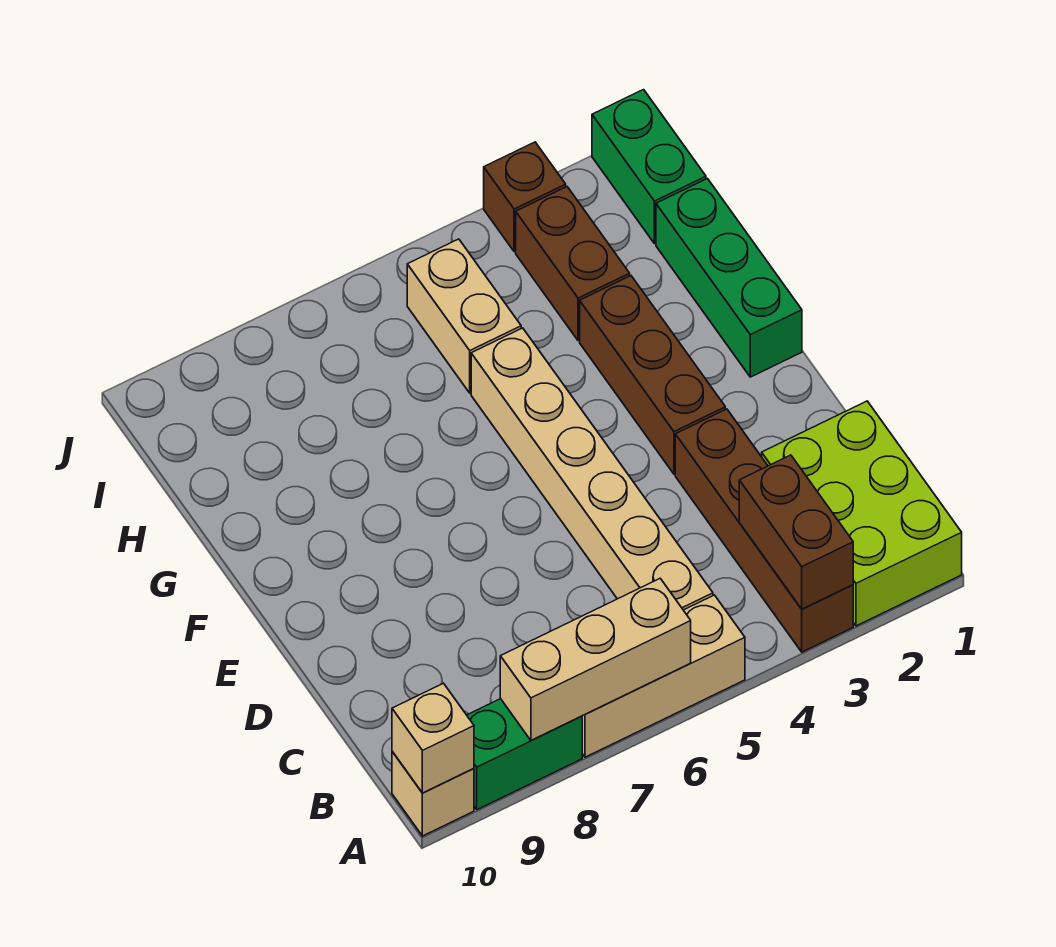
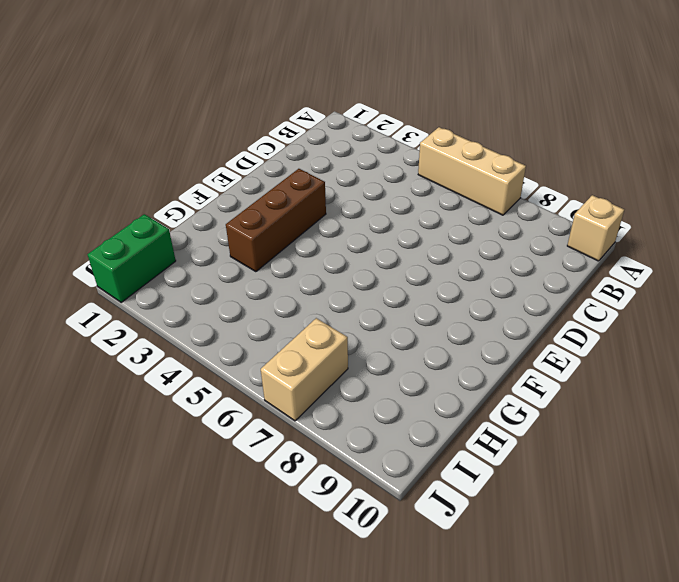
tan brick I7:J7 level 1 -> tan brick H5:I5 level 1
none -> lime brick A1:C2 level 1
none -> brown brick A3:D3 level 1
none -> green brick A8:A9 level 1

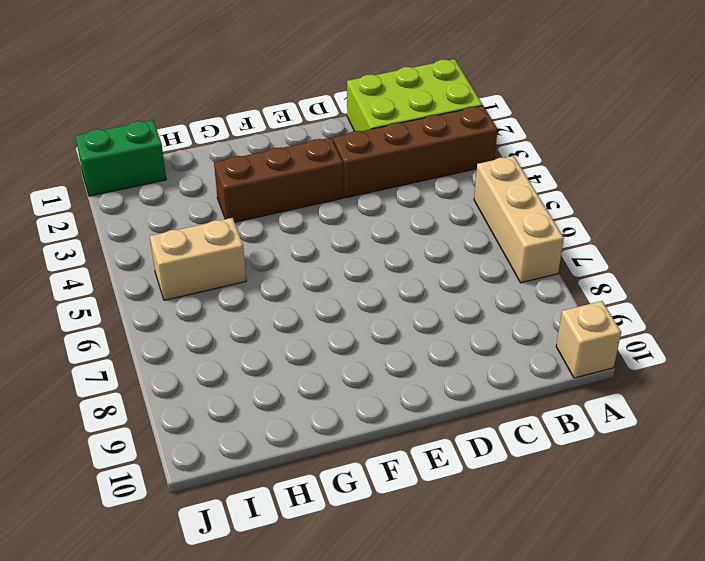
none -> green brick A8:A9 level 1
none -> tan brick B5:G5 level 1
none -> green brick F1:H1 level 1

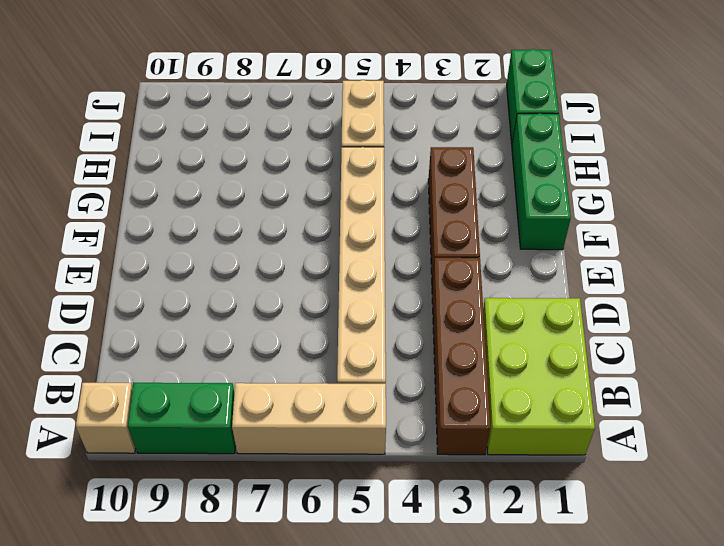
none -> brown brick H3:I3 level 1
none -> brown brick J3 level 1
none -> brown brick A3:B3 level 2

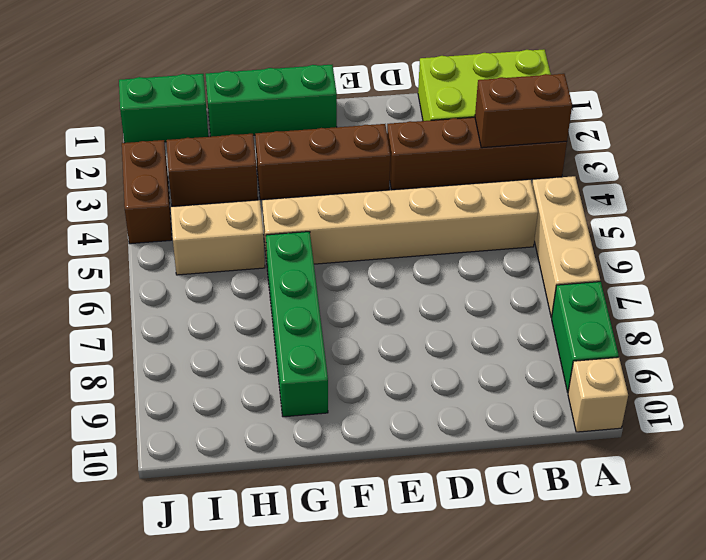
green brick G6:G9 level 1 -> none
brown brick J3:J4 level 1 -> brown brick J3 level 1
none -> tan brick A6:A8 level 2
none -> tan brick A10 level 2

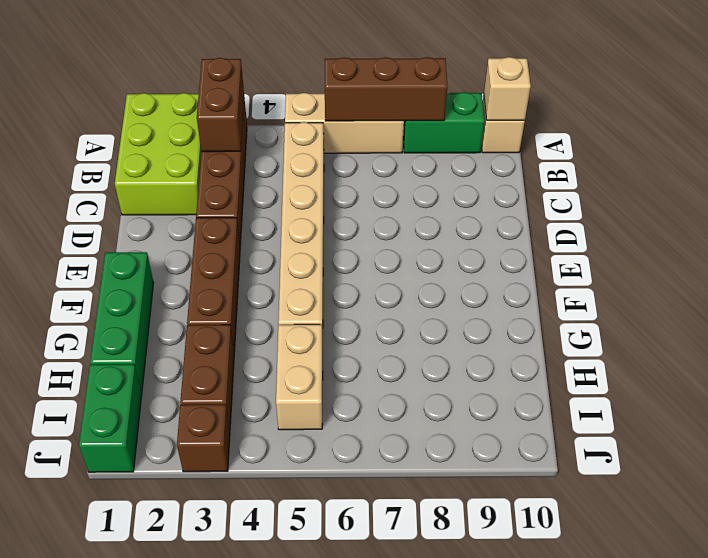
brown brick A6:A8 level 2 -> tan brick A6:A8 level 2

